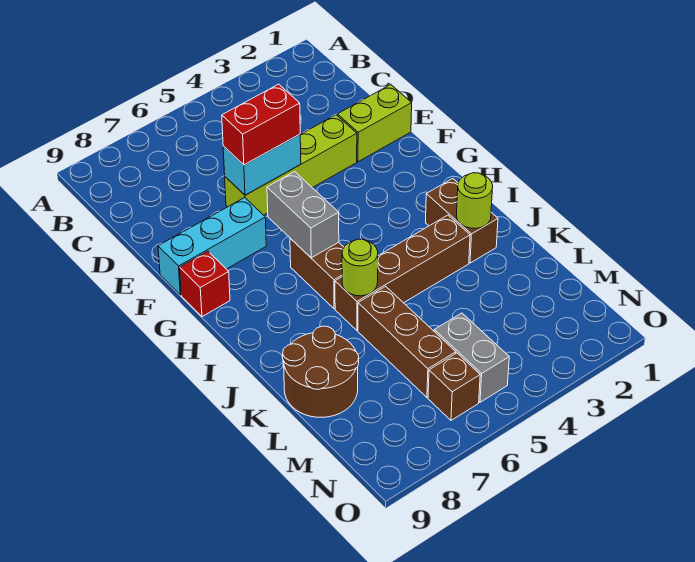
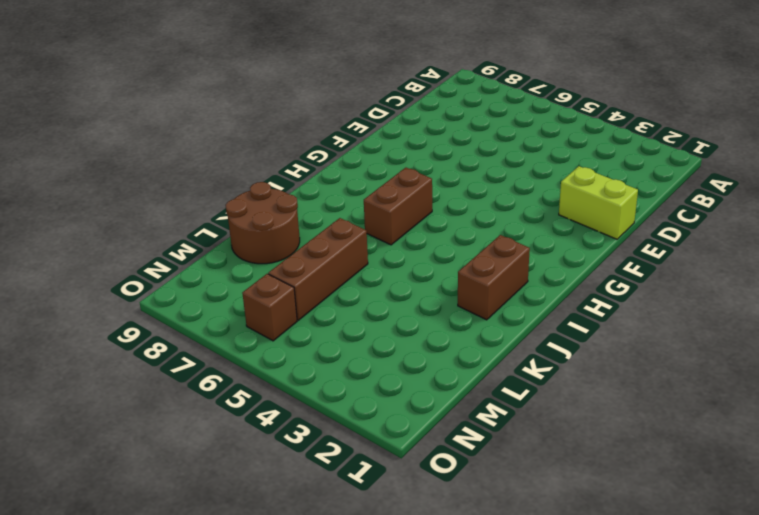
none -> lime brick E3:E6 level 1
none -> cyan brick F7:F9 level 1
none -> red brick G9 level 1

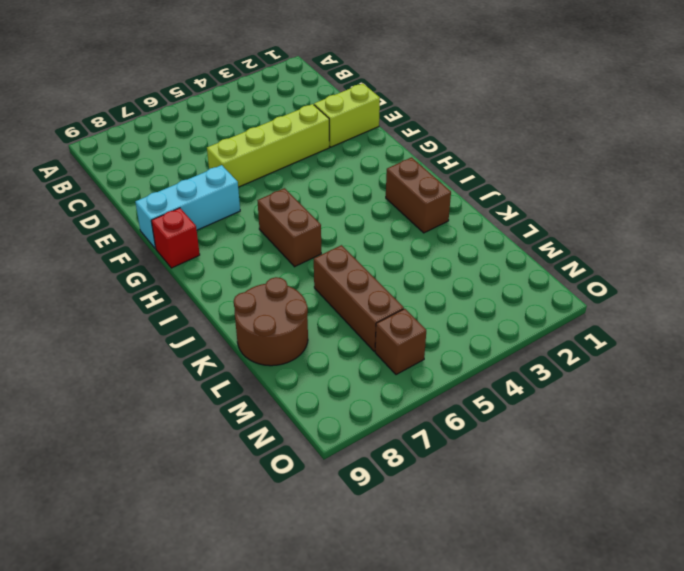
none -> brown brick J3:J6 level 1
none -> grey brick M5:N5 level 1
none -> cyan brick E5:E6 level 2

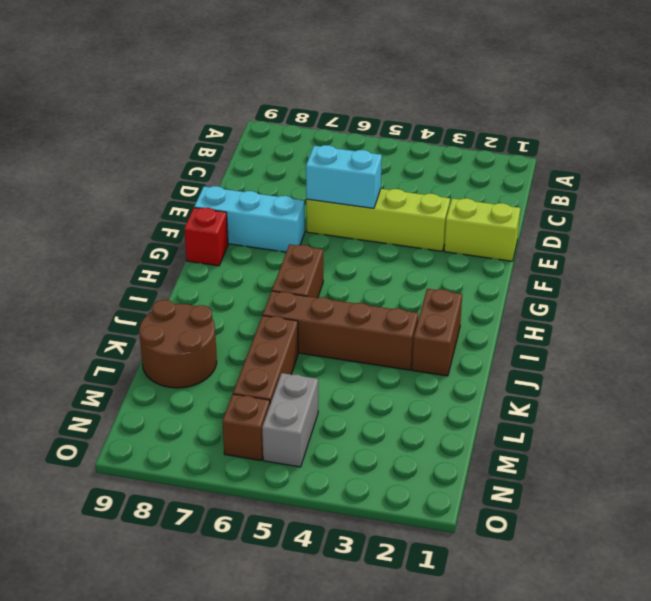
none -> grey brick G6:H6 level 2
none -> lime round brick J2 level 2
none -> lime round brick J6 level 2

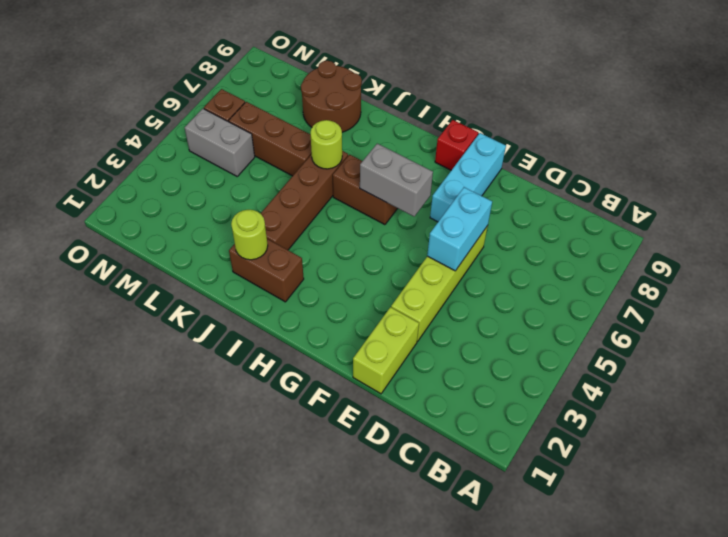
none -> red brick E5:E6 level 3

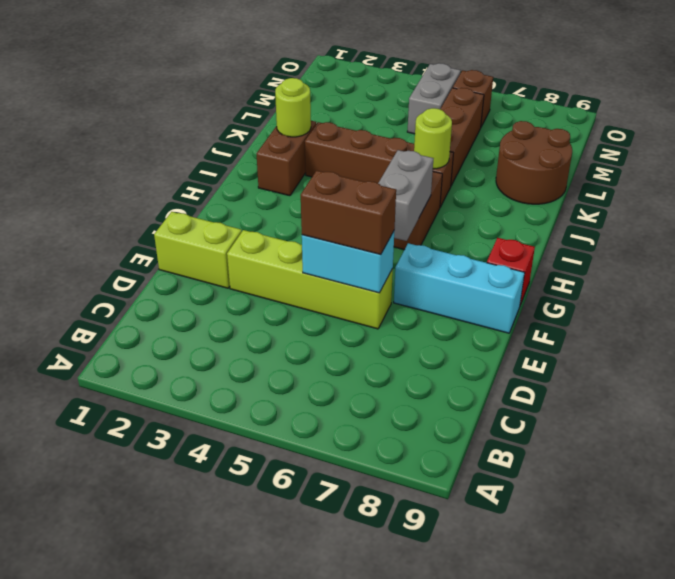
brown brick E5:E6 level 3 -> red brick E5:E6 level 3

